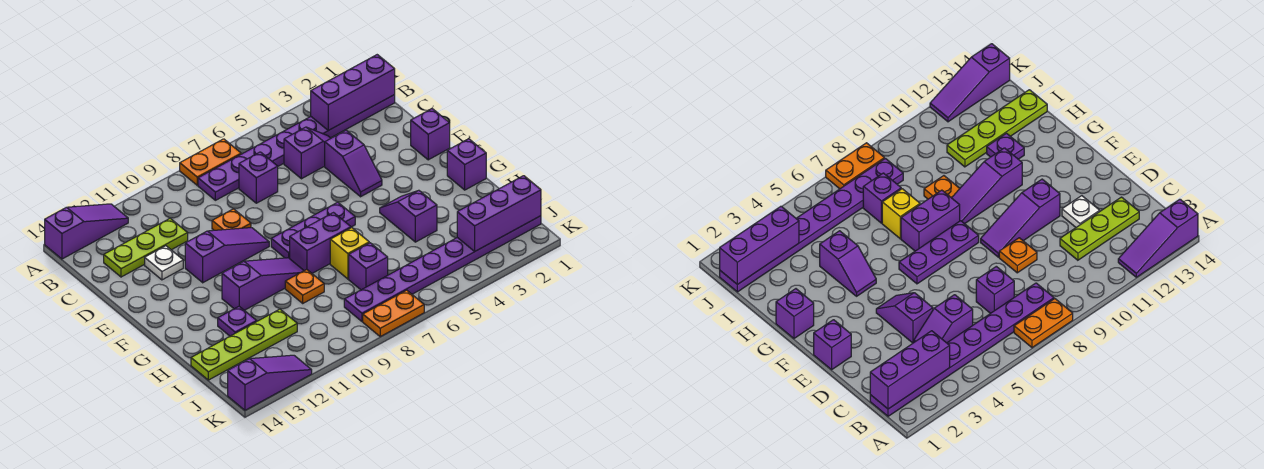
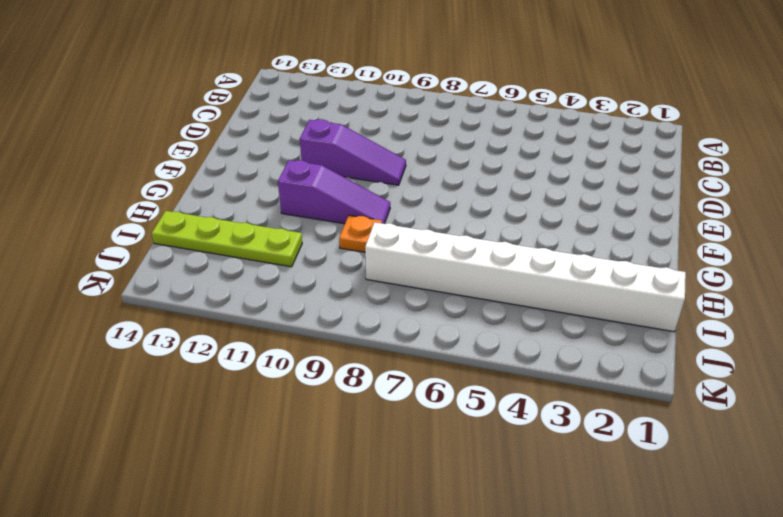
white brick I1:I8 level 1 -> purple brick I7 level 1
none -> orange plate A7:A8 level 1
none -> purple slope A12:A14 level 1 top 14
none -> purple plate B1:B8 level 1

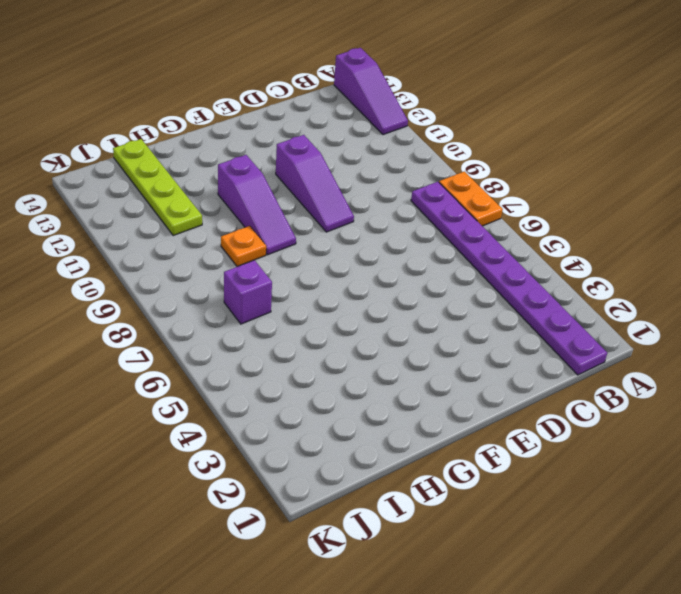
none -> purple slope C4:C5 level 1 top 5
none -> purple brick C7 level 1
none -> lime plate C11:C13 level 1

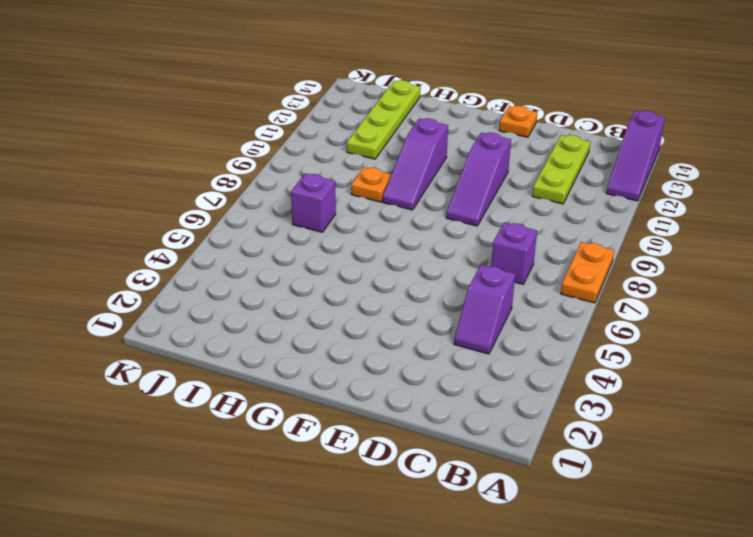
orange plate E14 level 1 -> orange plate D9 level 1
none -> purple plate B1:B8 level 1
none -> purple slope D4:E4 level 1 top D
none -> white plate D12 level 1

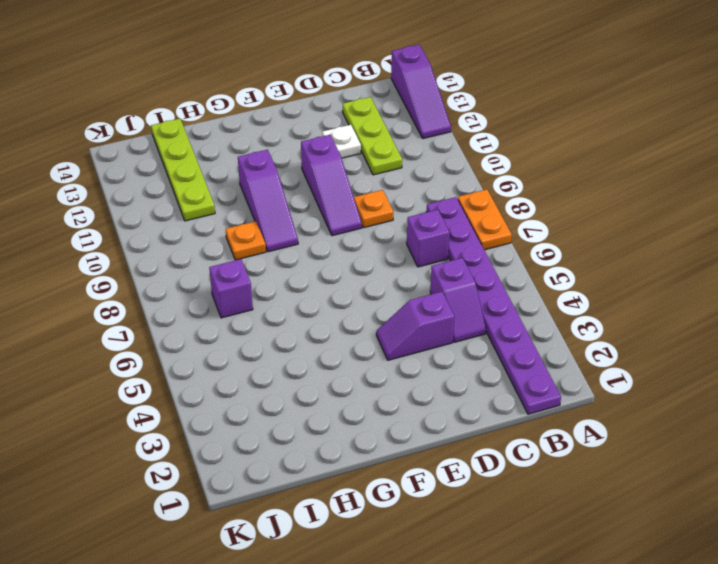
none -> purple brick E1 level 1
none -> purple plate F6:F8 level 1
none -> purple brick G1 level 1

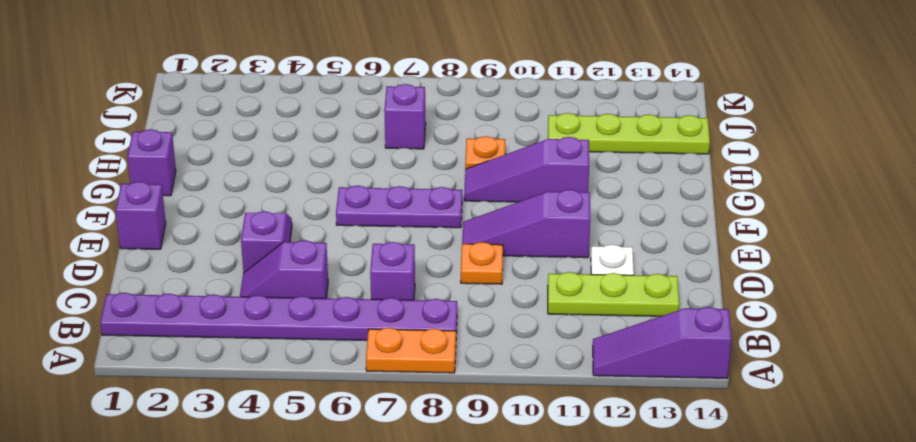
none -> purple slope G4:H4 level 1 top H
none -> purple brick G7:G8 level 1
none -> yellow brick H7 level 1

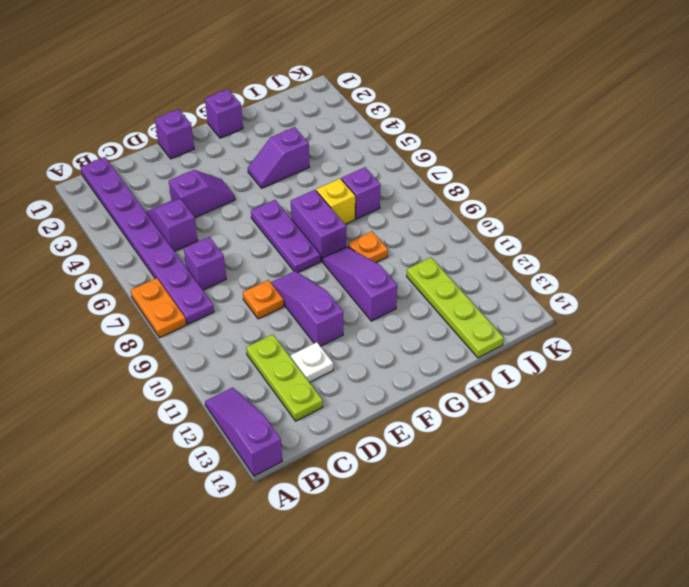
none -> purple plate H12 level 1
none -> purple plate J1:J8 level 1
none -> orange plate K7:K8 level 1

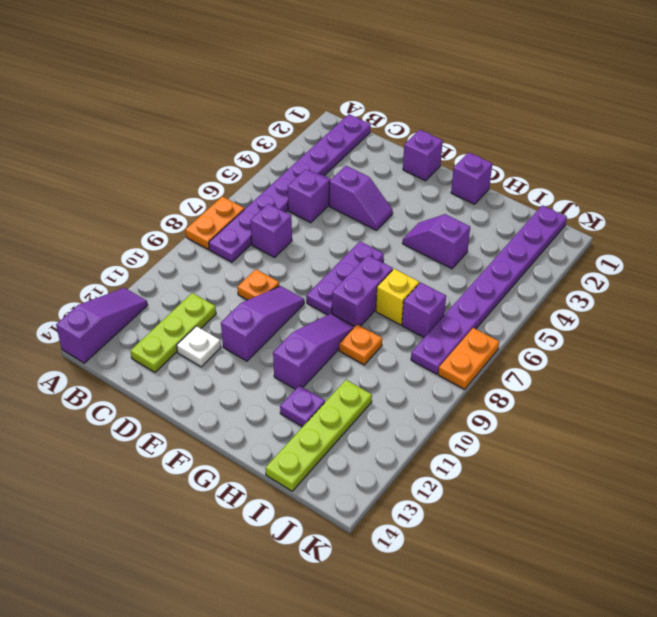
none -> purple slope K12:K14 level 1 top 14
none -> purple brick B1:B3 level 2
none -> purple brick J1:J3 level 2

